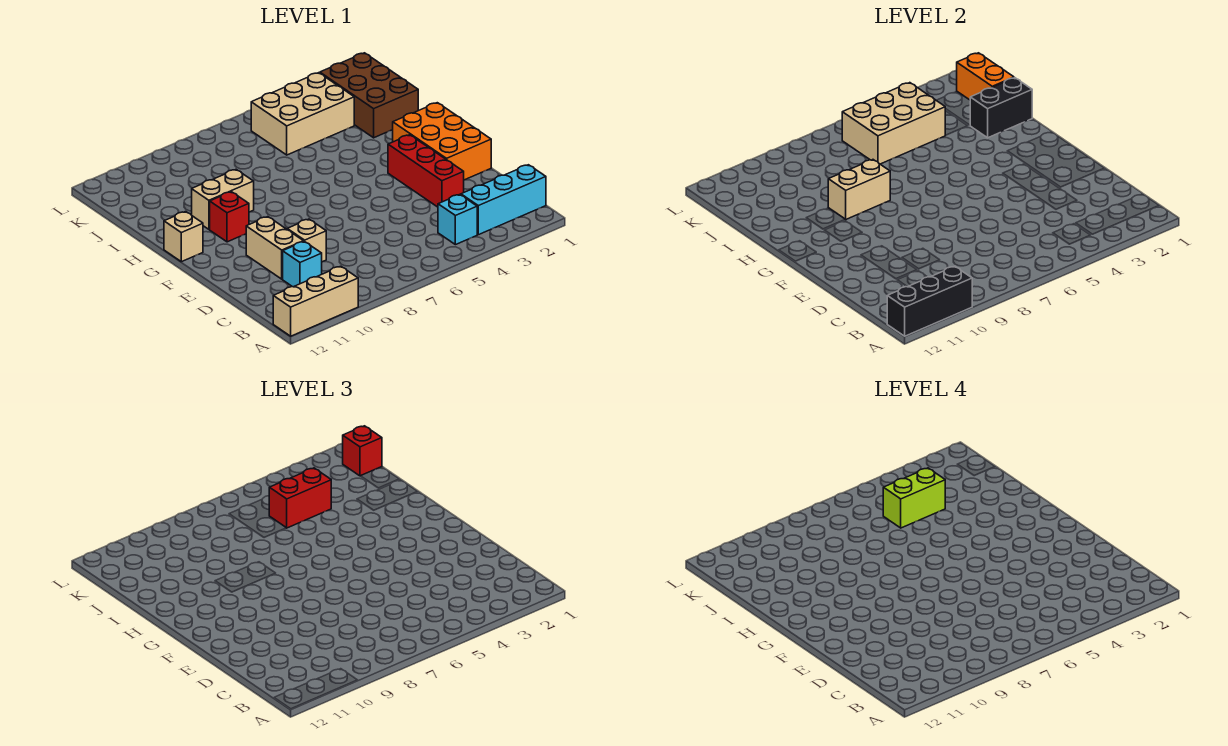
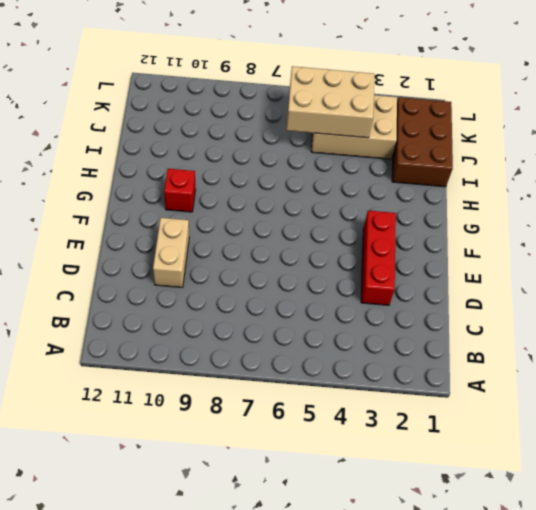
none -> tan brick A10:A12 level 1
none -> cyan brick B1:B3 level 1
none -> cyan brick B4 level 1

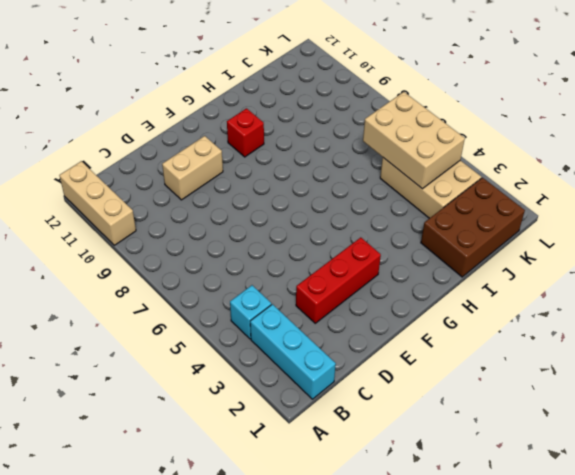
none -> cyan brick C10 level 1
none -> tan brick D9 level 1
none -> orange brick E1:G2 level 1

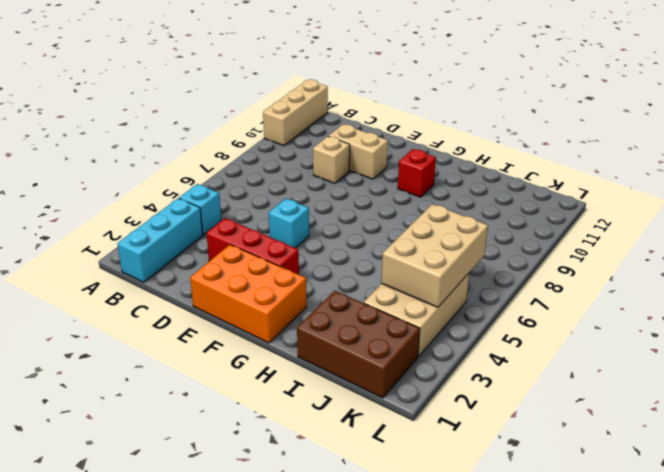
cyan brick E5 level 1 -> cyan brick C10 level 1
none -> tan brick G12 level 1
none -> tan brick H9:H10 level 1
none -> black brick A10:A12 level 2

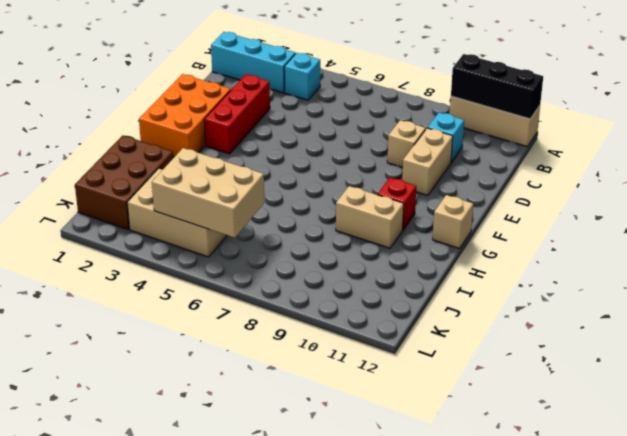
none -> tan brick H8:H9 level 2
none -> black brick I1:I2 level 2
none -> orange brick J1:K1 level 2

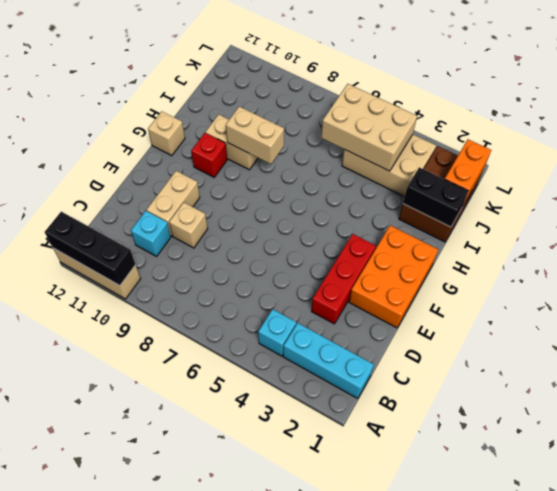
none -> red brick J4:J5 level 3
none -> red brick K1 level 3
none -> lime brick J4:J5 level 4

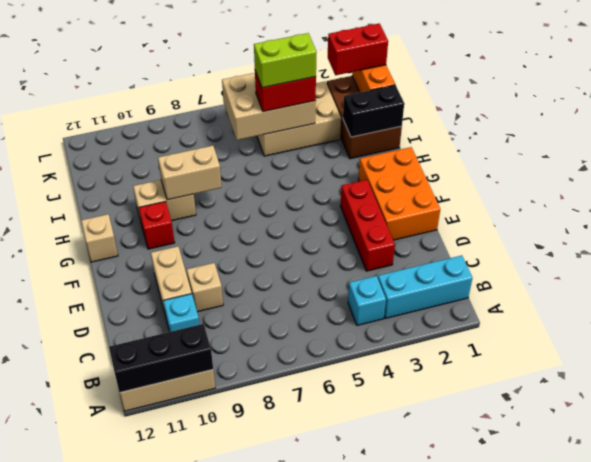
red brick K1:K2 level 3 -> red brick K1 level 3

